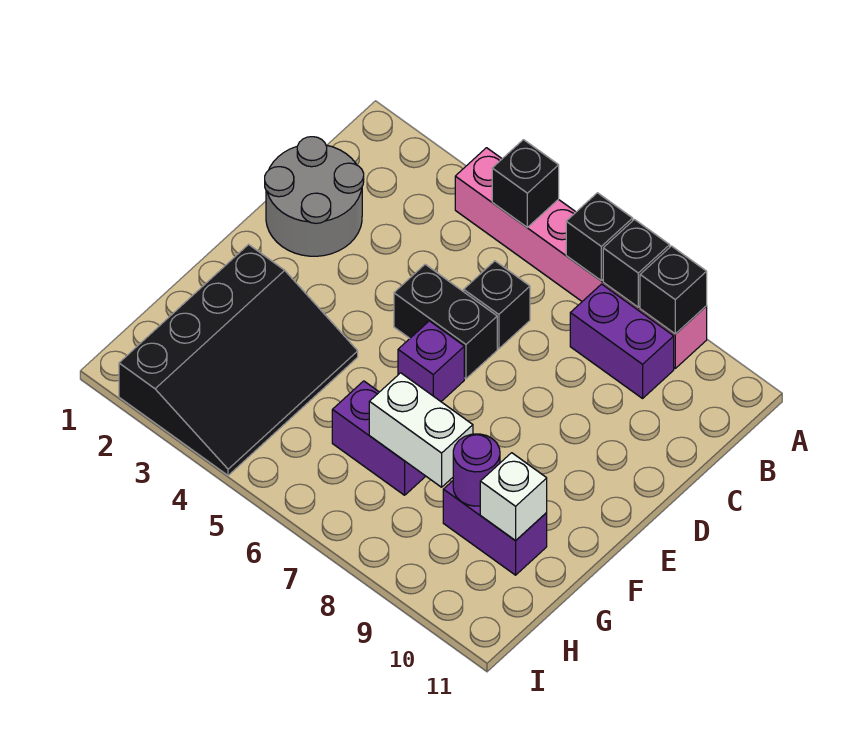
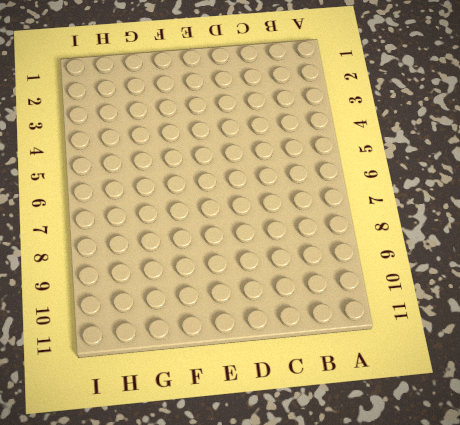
none -> pink brick A4:A9 level 1
none -> purple brick B8:B9 level 1
none -> grey round brick C1:D2 level 1

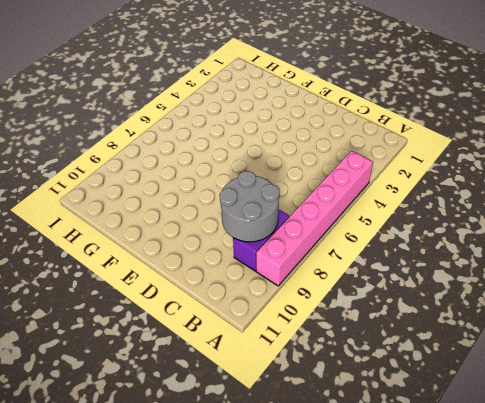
grey round brick B8:C9 level 2 -> grey round brick C1:D2 level 1
none -> black brick C6 level 1
none -> black brick D5:D6 level 1
none -> purple brick E6 level 1

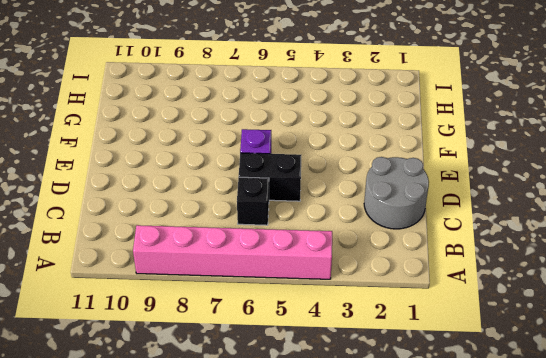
none -> purple brick B8:B9 level 1
none -> black slope F2:I4 level 1 top 2
none -> purple brick G6:G7 level 1

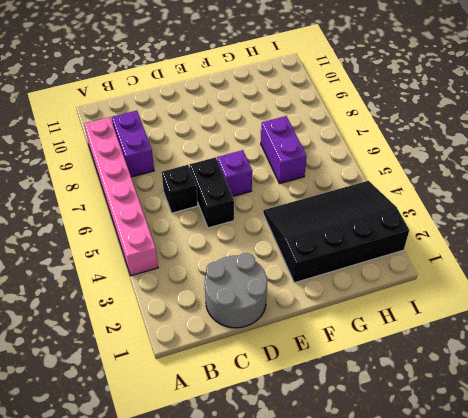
none -> purple brick G9:G10 level 1
none -> black brick A5 level 2
none -> black brick A7 level 2

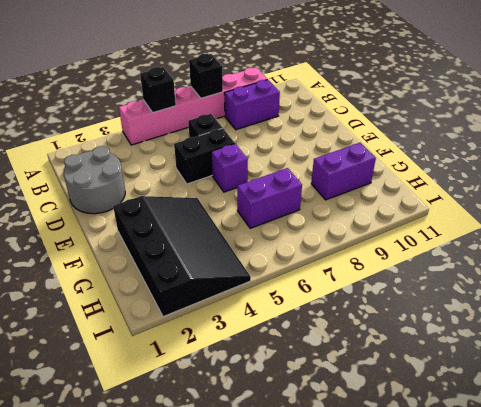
none -> black brick A8 level 2
none -> black brick A9 level 2
none -> white brick G7:G8 level 2

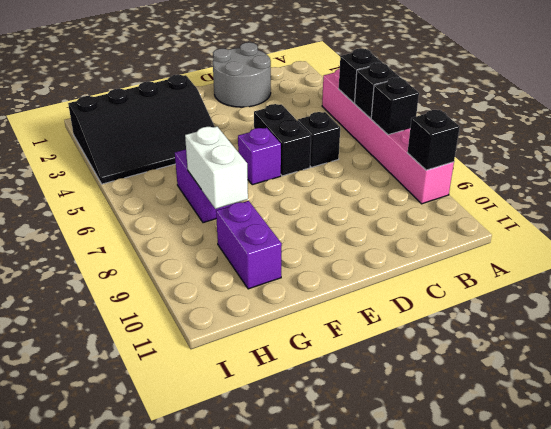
black brick A6 level 2 -> black brick A8 level 2
none -> purple brick B8:B9 level 1
none -> purple round brick G9 level 2
none -> white brick G10 level 2

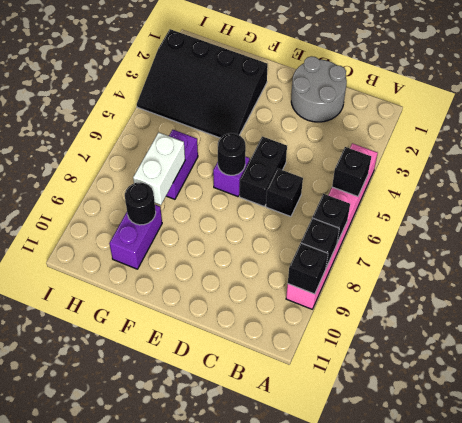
black round brick E6 level 2 -> none
black round brick G9 level 2 -> purple round brick G9 level 2
none -> purple brick B8:B9 level 1
none -> white brick G10 level 2

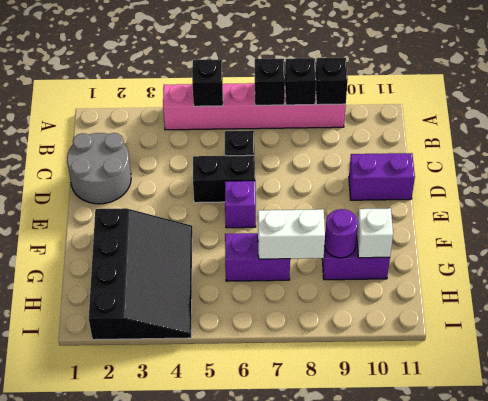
purple brick D10:D11 level 1 -> purple brick B8:B9 level 1

